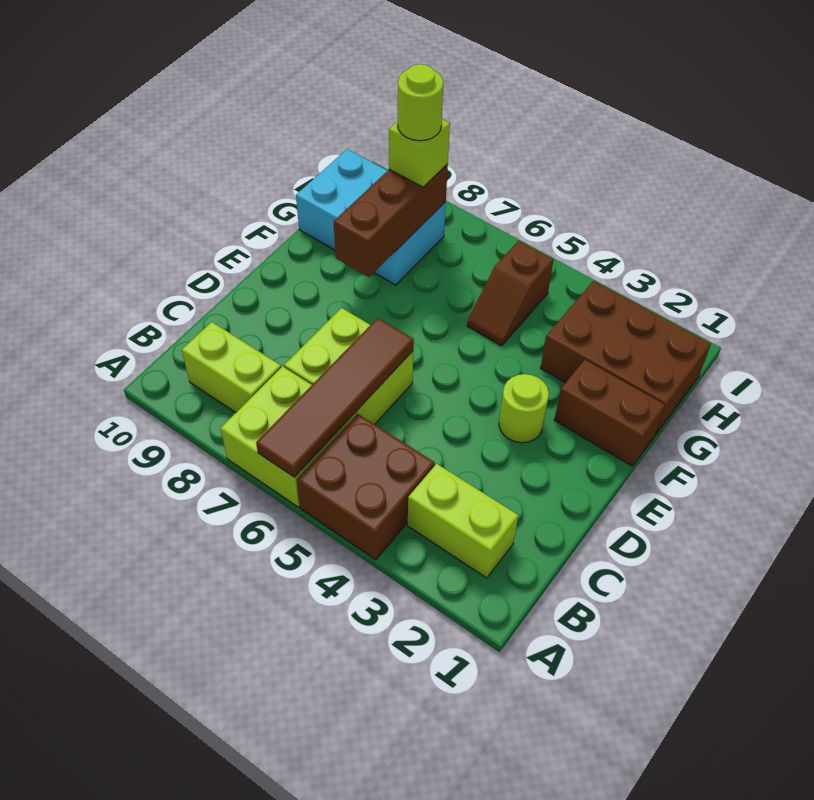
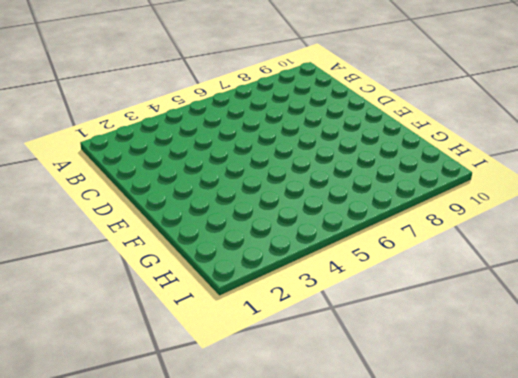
none -> brown brick A4:B5 level 1
none -> lime brick A6:B7 level 1
none -> lime brick B2:B3 level 1

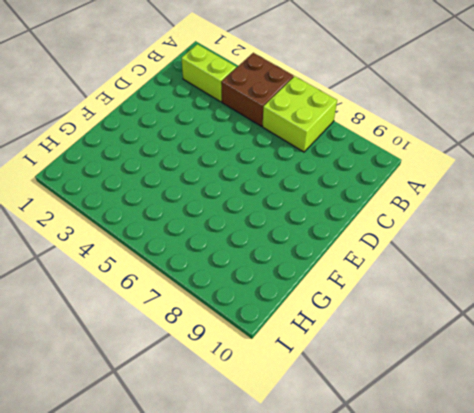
none -> lime brick B8:B9 level 1
none -> lime brick C6:D7 level 1
none -> lime round brick E3 level 1

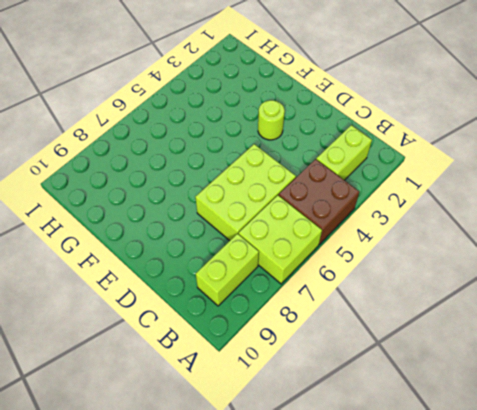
lime brick C5:D7 level 1 -> lime brick C6:D7 level 1
none -> brown brick F1:F2 level 1
none -> brown brick G1:H3 level 1
none -> brown slope G5:H5 level 1 top H

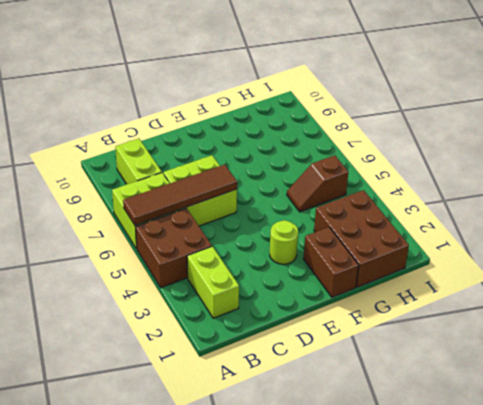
none -> cyan brick G8:H10 level 1
none -> brown brick F8:H8 level 2
none -> lime brick H8 level 3

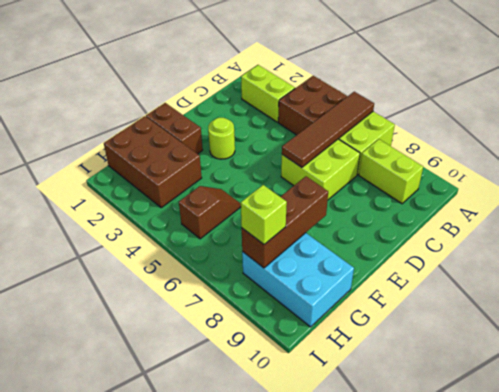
none -> lime round brick H8 level 4

